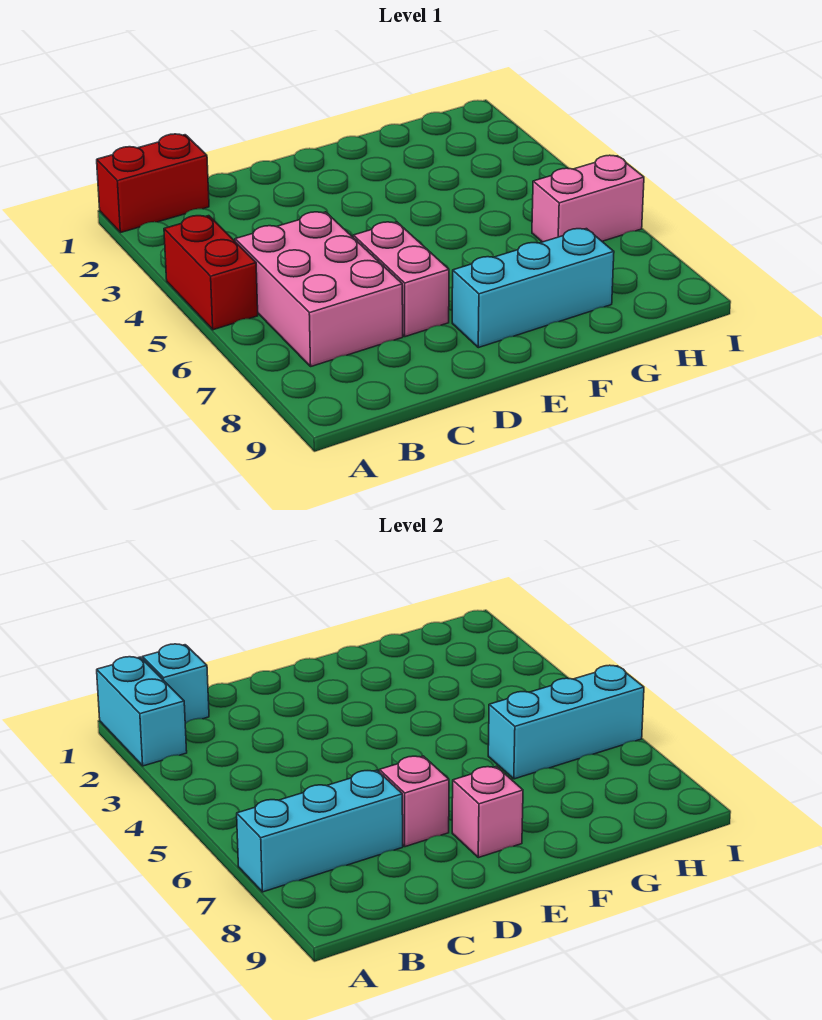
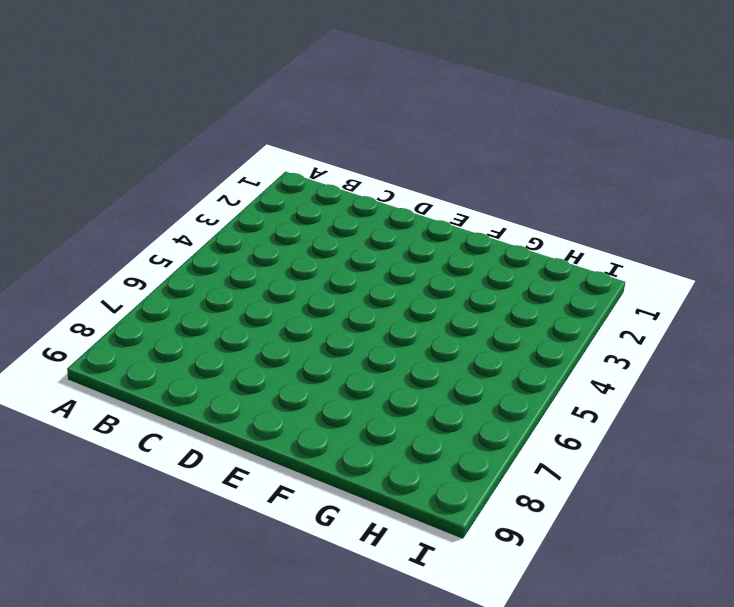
none -> red brick A1:B1 level 1
none -> red brick A4:A5 level 1
none -> pink brick B5:C7 level 1

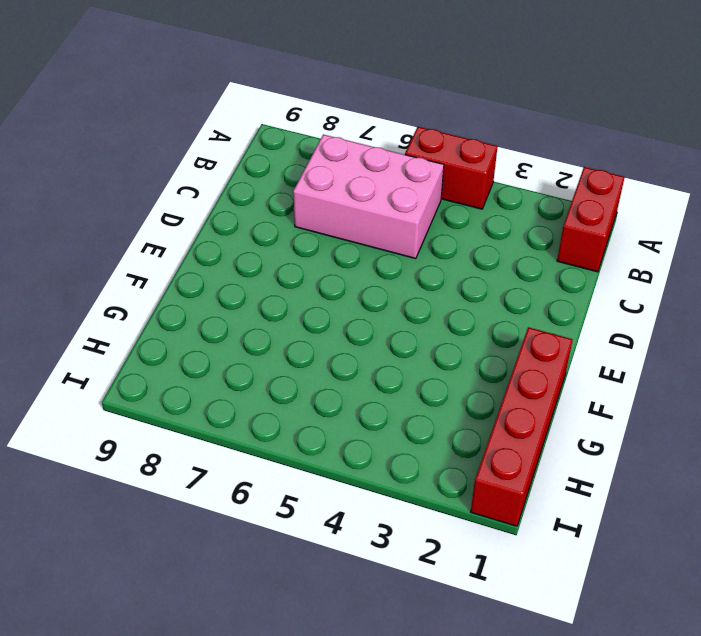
red brick F1:I1 level 1 -> none
none -> pink brick D6:D7 level 1
none -> cyan brick E8:G8 level 1
none -> pink brick H6:I6 level 1

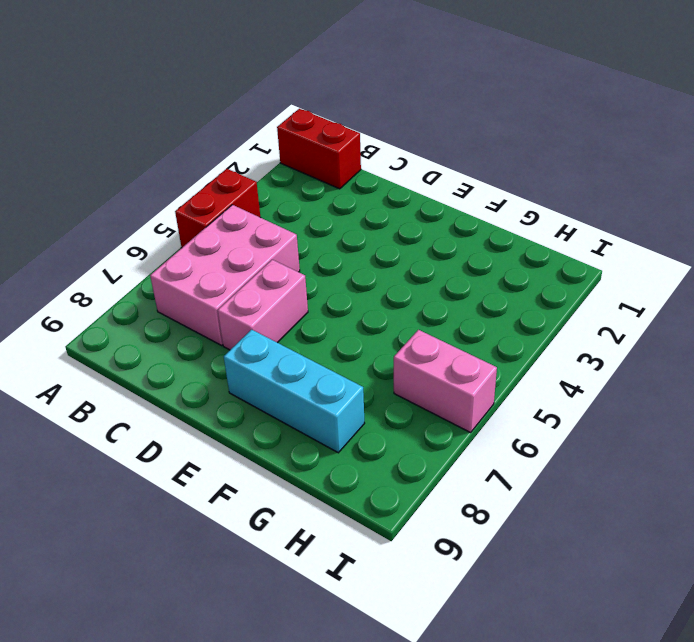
none -> cyan brick A1:A2 level 2
none -> cyan brick A7:C7 level 2
none -> cyan brick B1 level 2

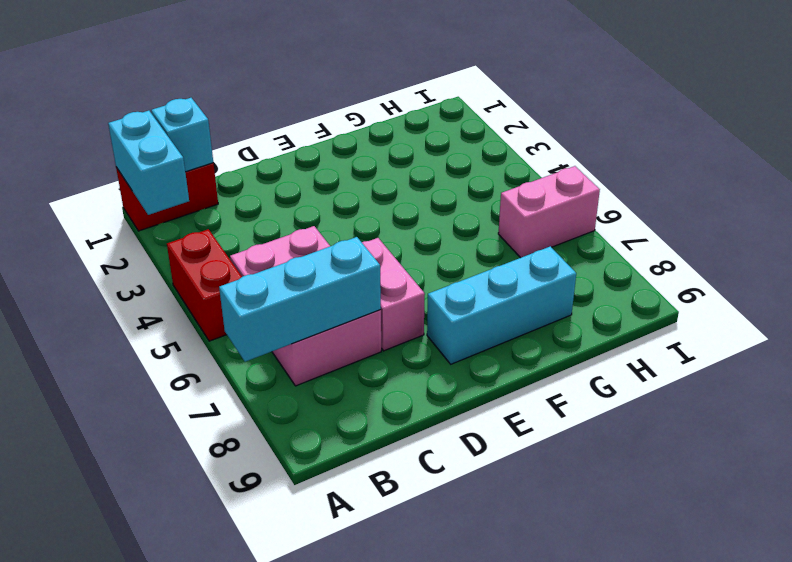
none -> pink brick D7 level 2
none -> pink brick E8 level 2
none -> cyan brick G6:I6 level 2

